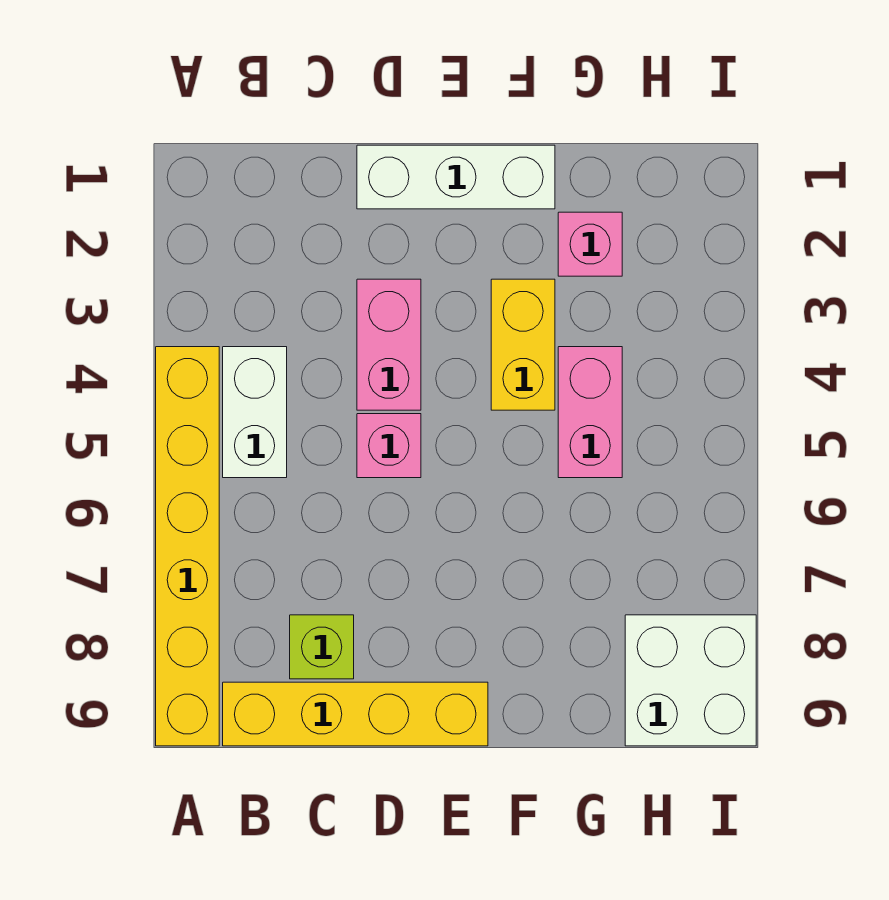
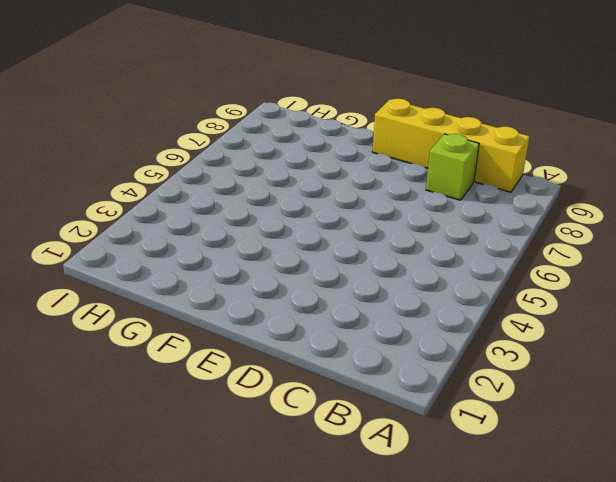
none -> yellow brick A4:A9 level 1
none -> white brick B4:B5 level 1

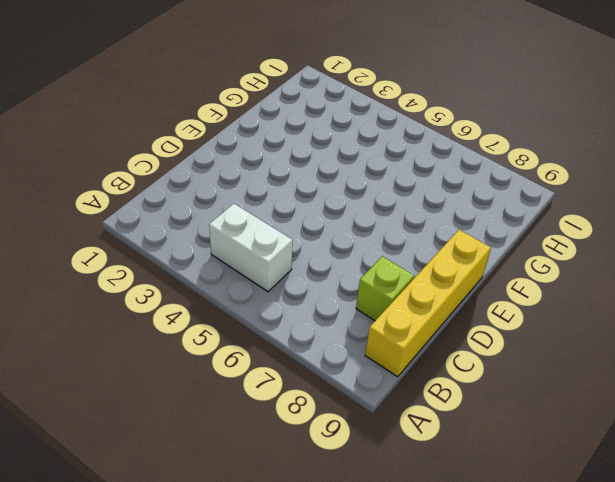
none -> yellow brick A4:A9 level 1
none -> white brick D1:F1 level 1

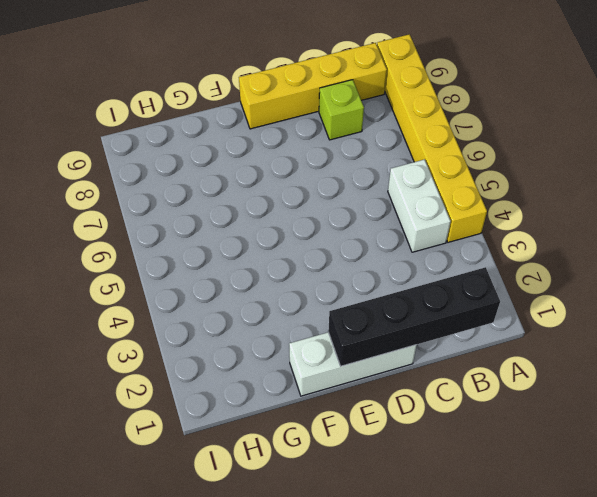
black brick B1:E1 level 2 -> none
none -> pink brick D3:D4 level 1
none -> pink brick D5 level 1

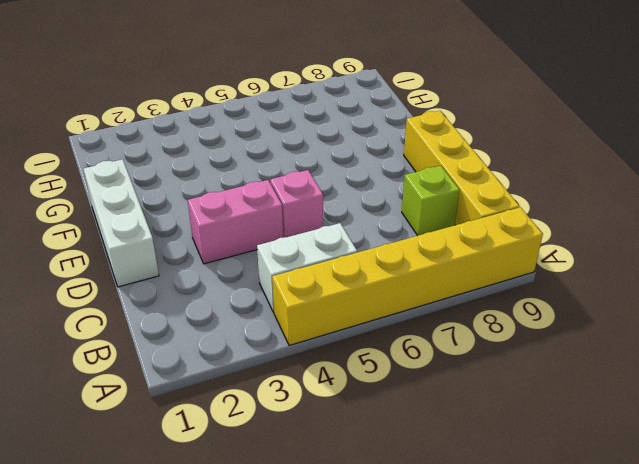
none -> yellow brick F3:F4 level 1
none -> pink brick G2 level 1

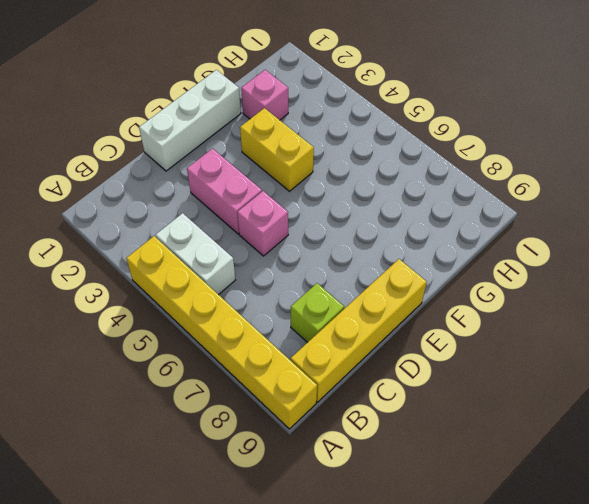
none -> pink brick G4:G5 level 1
none -> white brick H8:I9 level 1

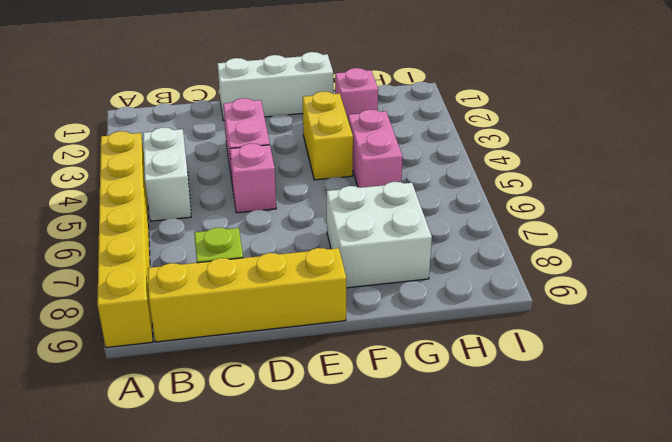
white brick F7:G8 level 1 -> white brick H8:I9 level 1

